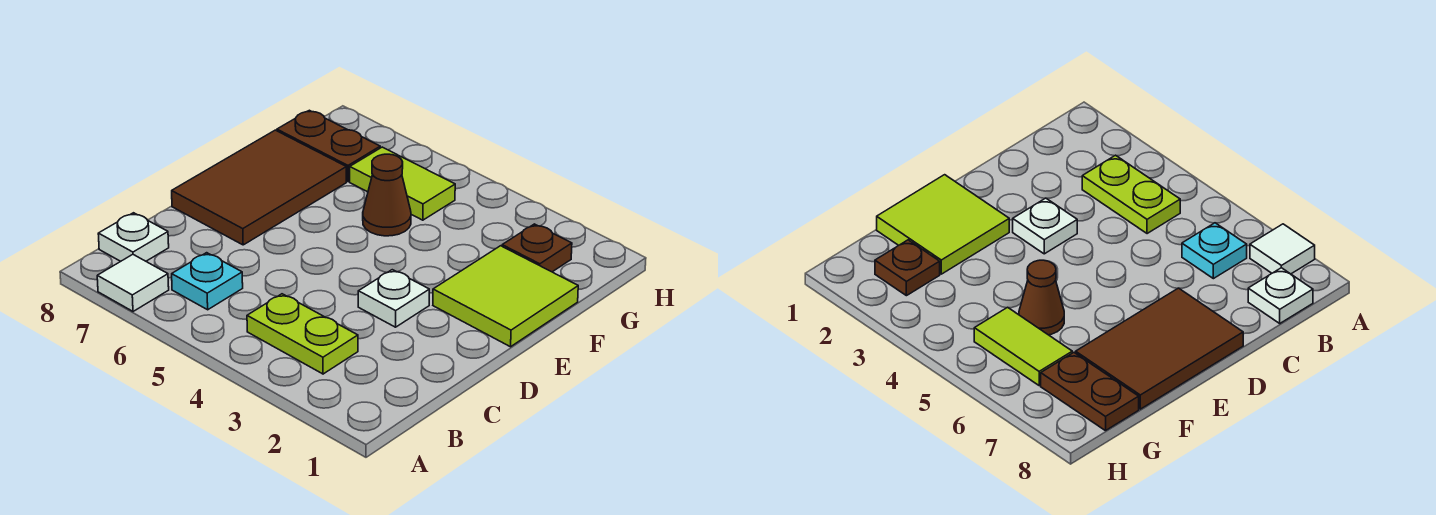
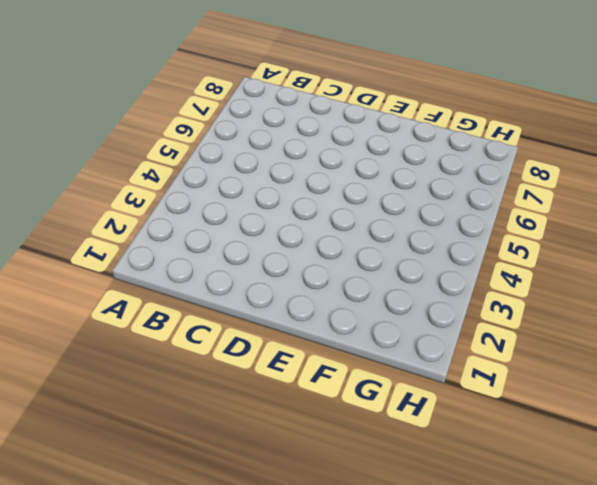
none -> white tile A7 level 1
none -> lime plate B3:B4 level 1

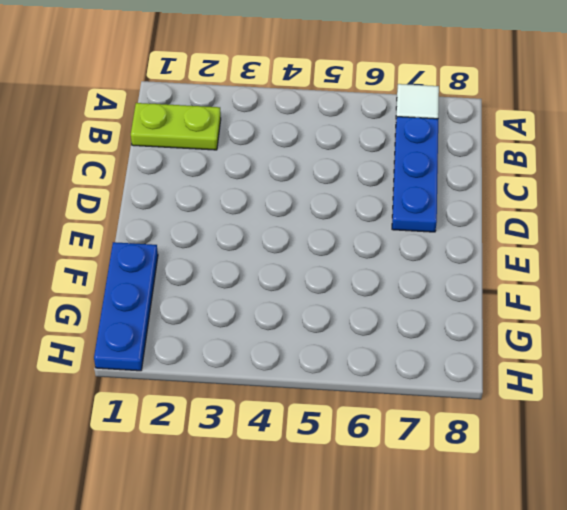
lime plate B1:B2 level 1 -> lime plate B3:B4 level 1
blue plate B7:D7 level 1 -> brown tile D7:F8 level 1
blue plate F1:H1 level 1 -> lime tile E1:F2 level 1
none -> cyan plate B6 level 1
none -> white plate B8 level 1

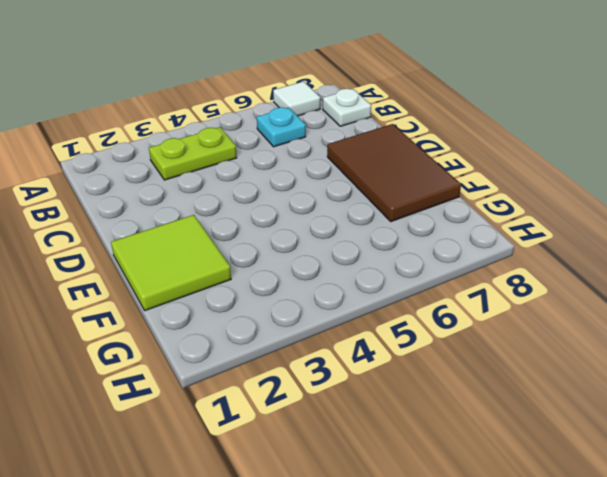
none -> white plate D3 level 1
none -> brown cone F5 level 1

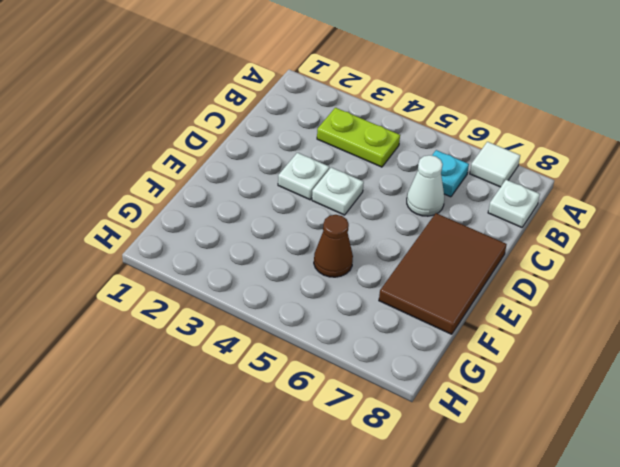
white cone C6 level 1 -> none
white plate D4 level 1 -> none
none -> lime tile E1:F2 level 1
none -> brown plate G2 level 1

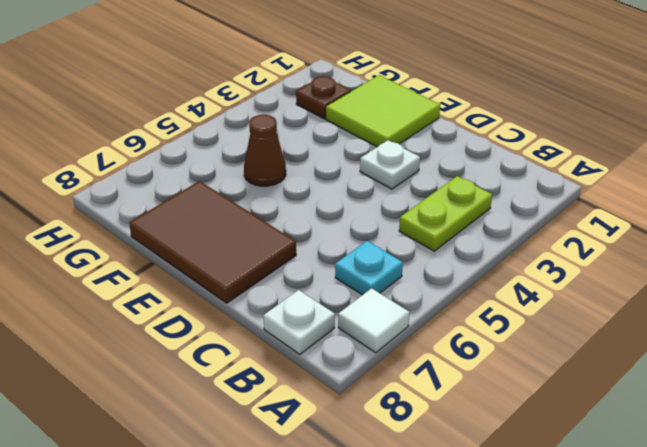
none -> lime tile G5:G6 level 1
none -> brown plate G7:G8 level 1

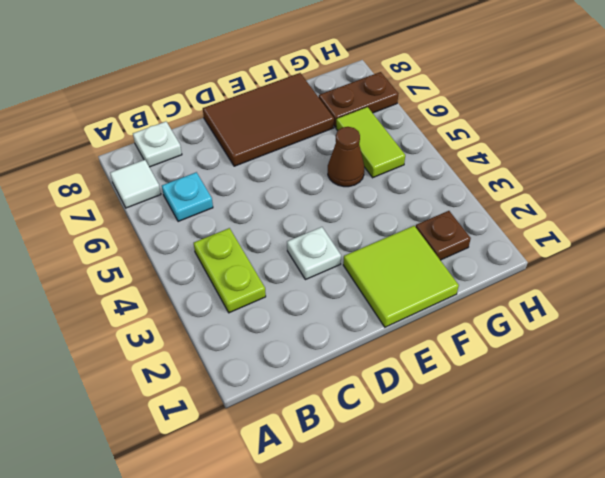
brown plate G7:H7 level 1 -> brown plate G7:G8 level 1

